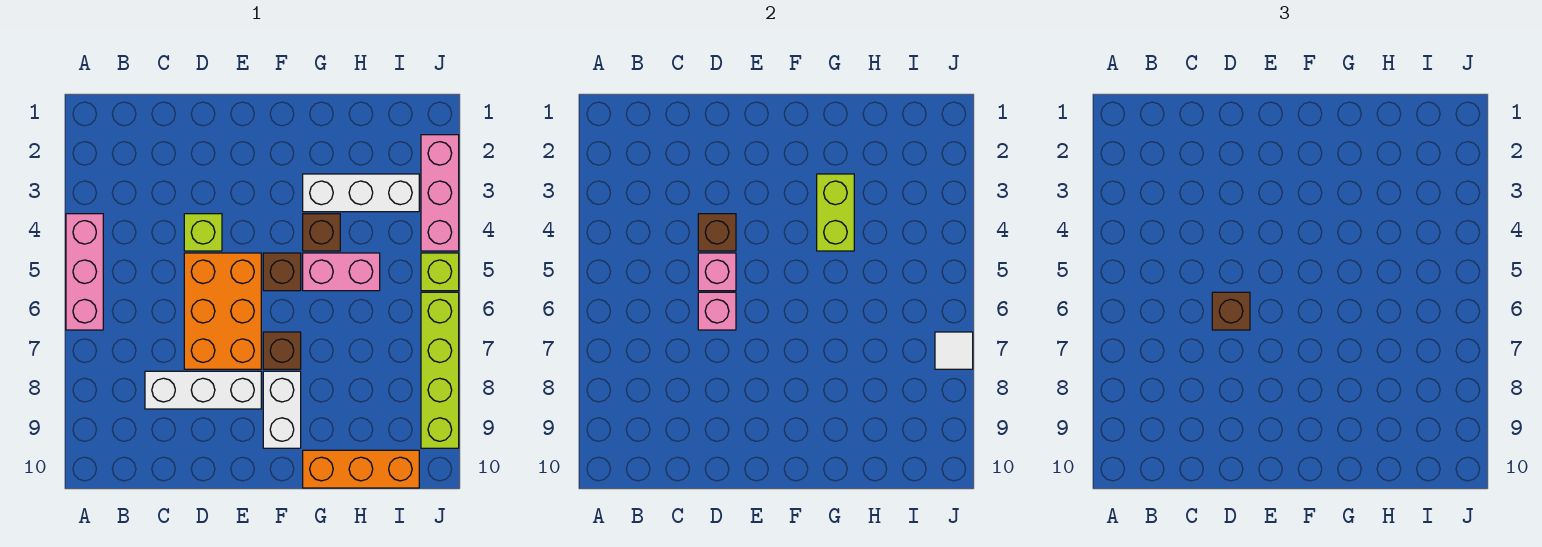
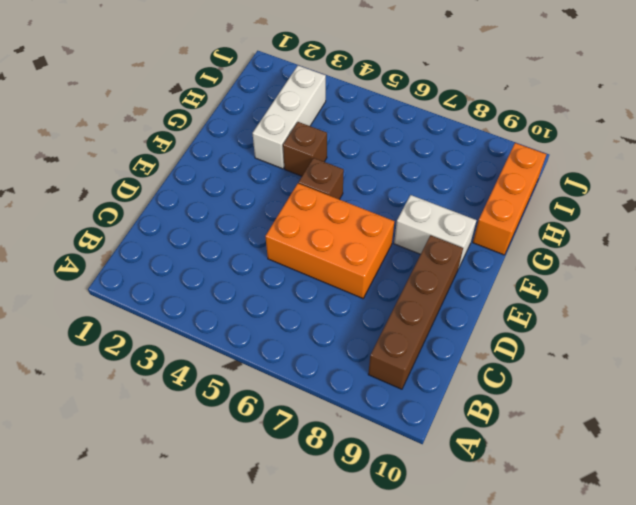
brown brick B9:E9 level 1 -> none
none -> pink brick A4:A6 level 1
none -> white brick C8:E8 level 1
none -> lime brick D4 level 1

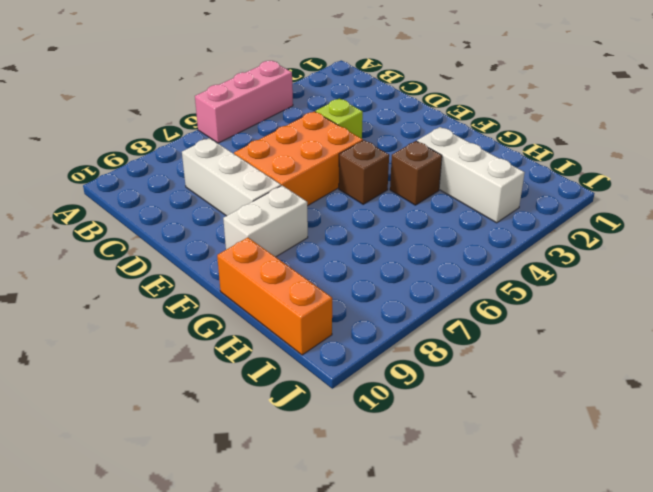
none -> brown brick F7 level 1
none -> pink brick G5:H5 level 1
none -> pink brick J2:J4 level 1

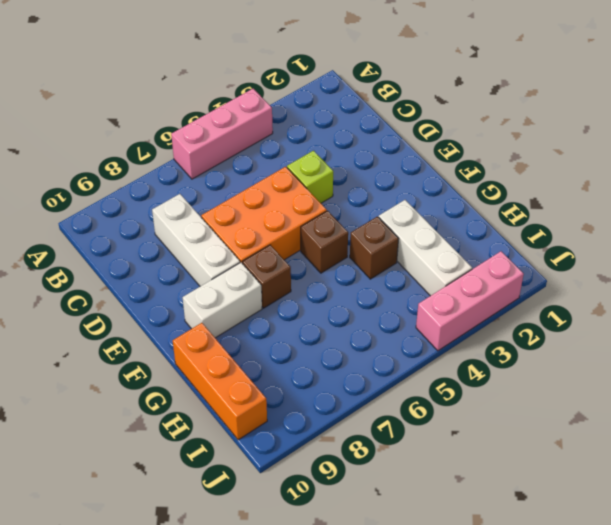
none -> pink brick G5:H5 level 1
none -> lime brick J5 level 1
none -> lime brick J6:J9 level 1

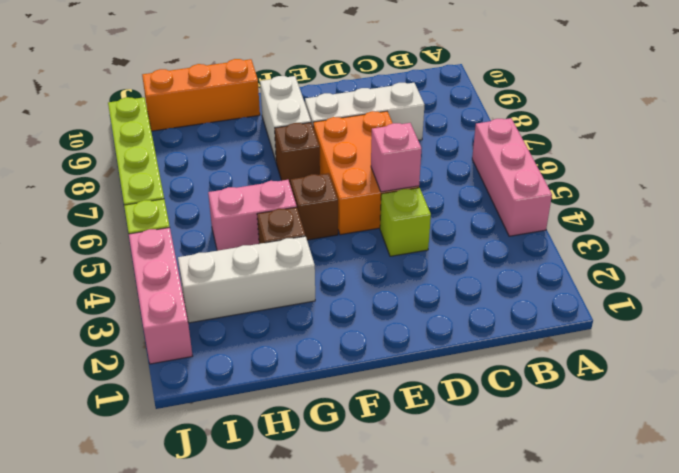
none -> brown brick D4 level 2
none -> pink brick D6 level 2
none -> lime brick G3:G4 level 2

